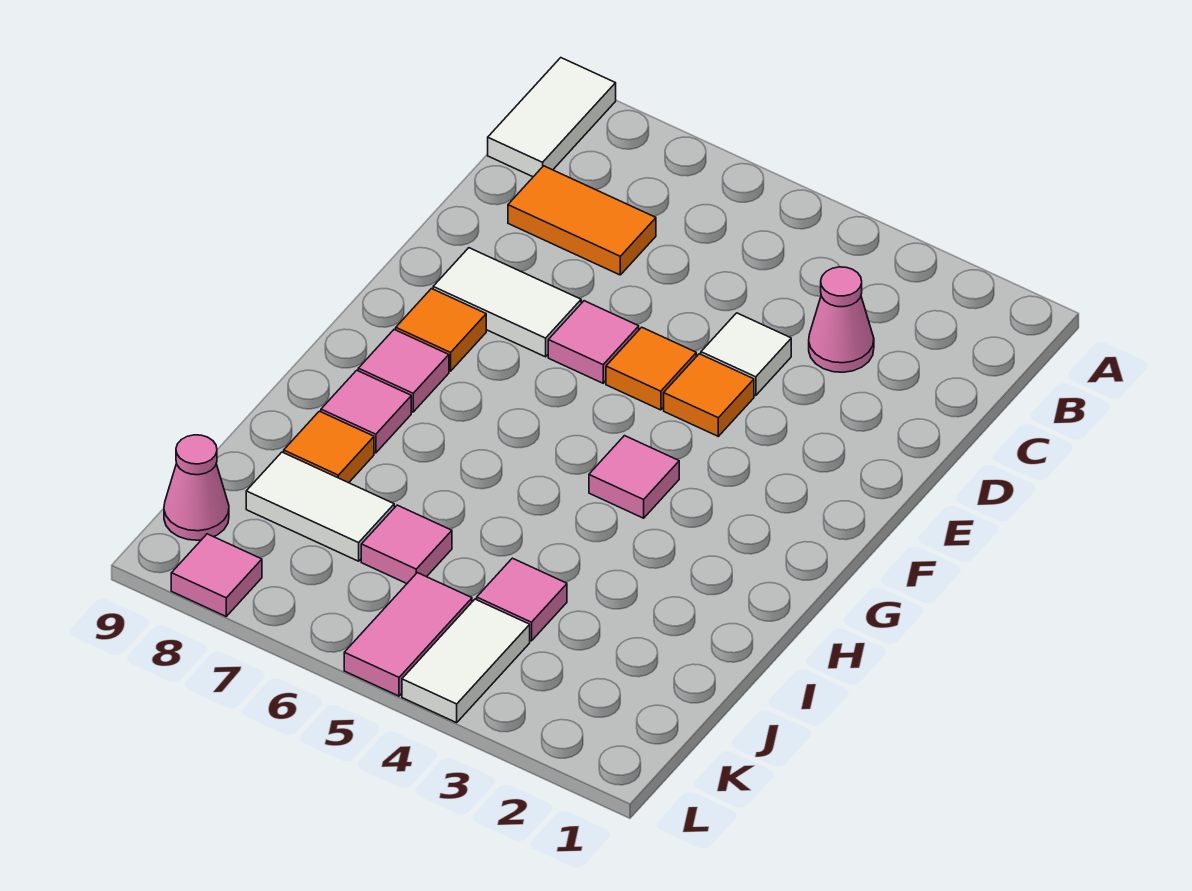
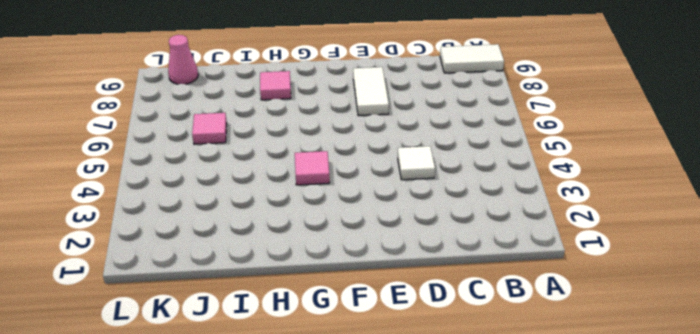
none -> pink cone C3 level 1
none -> orange tile C7:C8 level 1
none -> orange tile E4 level 1

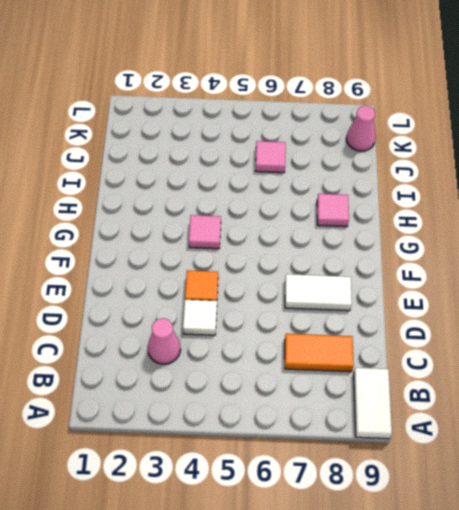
none -> orange tile E5 level 1
none -> pink tile E6 level 1
none -> orange tile F8 level 1

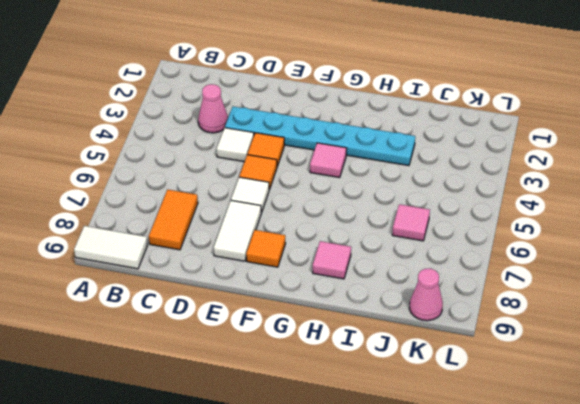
cyan plate D3:I3 level 1 -> none
white tile E6 level 1 -> pink tile E6 level 1
none -> pink tile G8 level 1
none -> orange tile I8 level 1
none -> pink tile J4 level 1

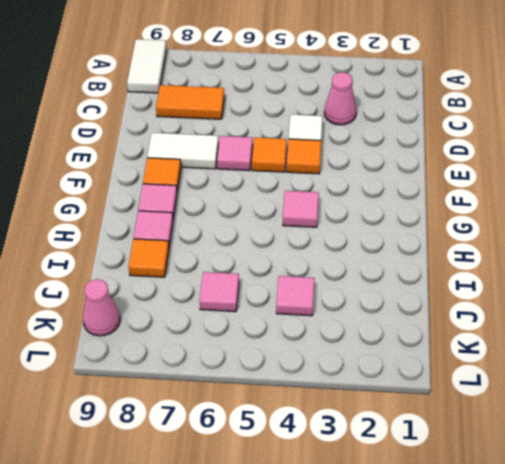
none -> white tile J7:J8 level 1
none -> white tile K4:L4 level 1
none -> pink tile K5:L5 level 1

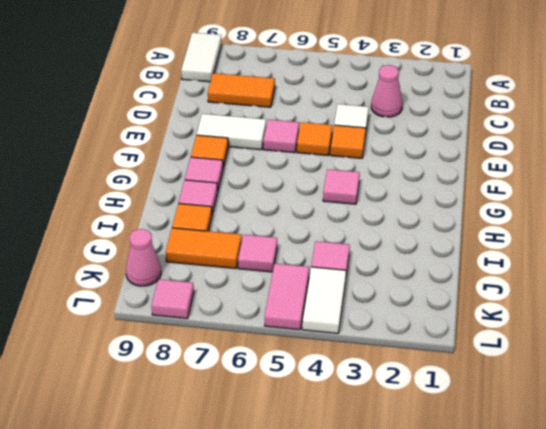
orange tile J7:J8 level 1 -> white tile J7:J8 level 1

